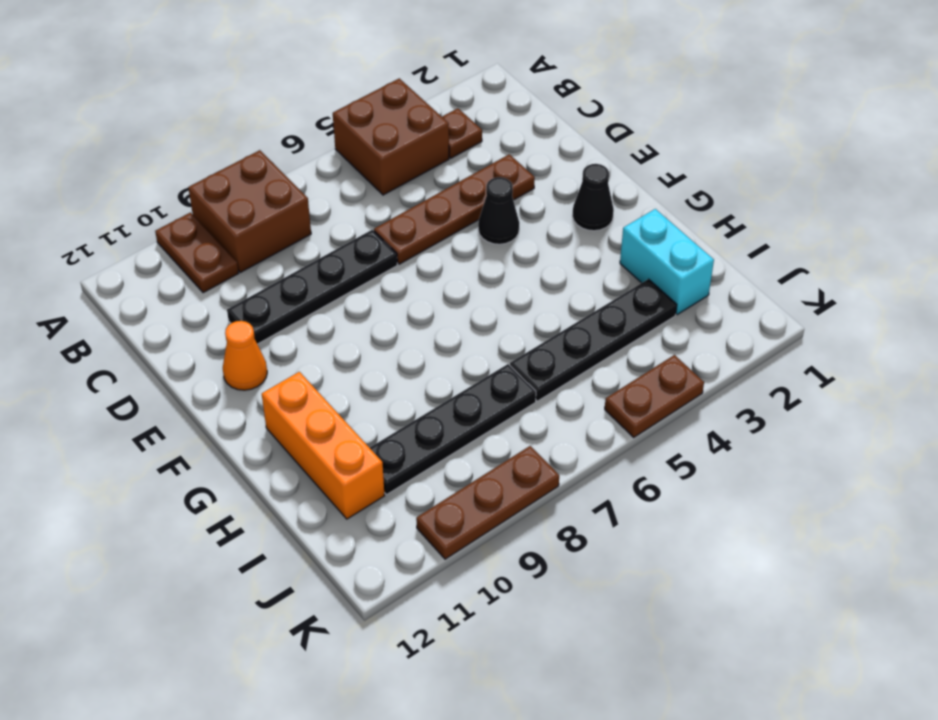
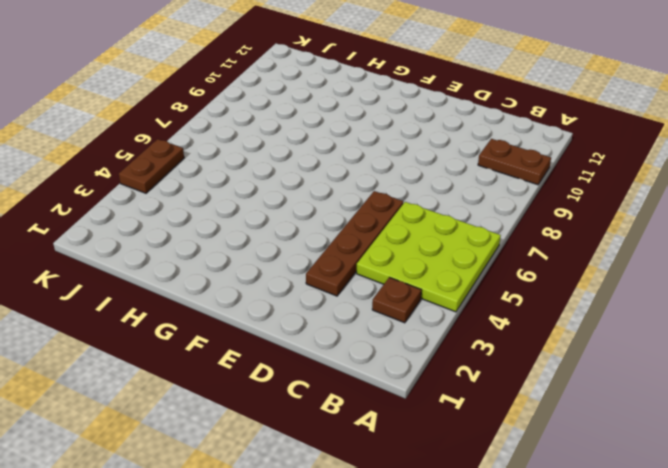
lime plate A4:C6 level 1 -> brown brick A4:B5 level 1
none -> brown brick A8:B9 level 1
none -> black plate D7:D10 level 1
none -> black cone E4 level 1

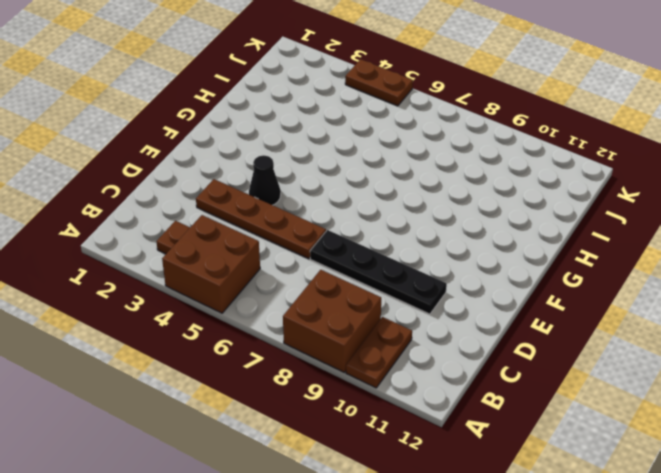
none -> orange cone E11 level 1
none -> black cone F2 level 1
none -> orange brick G11:I11 level 1

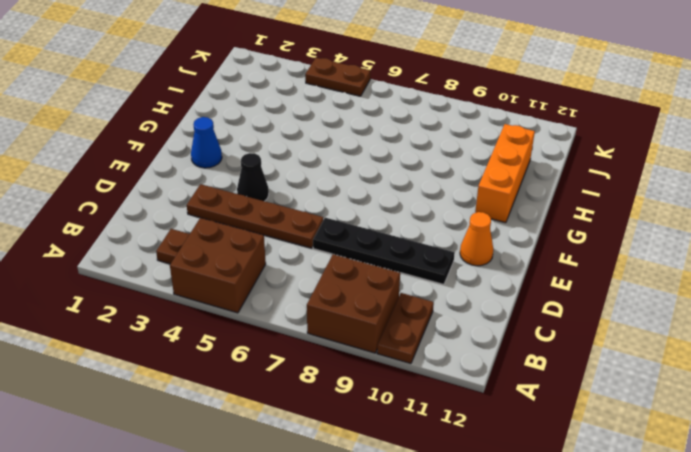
blue cone F2 level 1 -> black cone F2 level 1
none -> cyan brick H2:I2 level 1
none -> black plate I3:I6 level 1
none -> black plate I7:I10 level 1

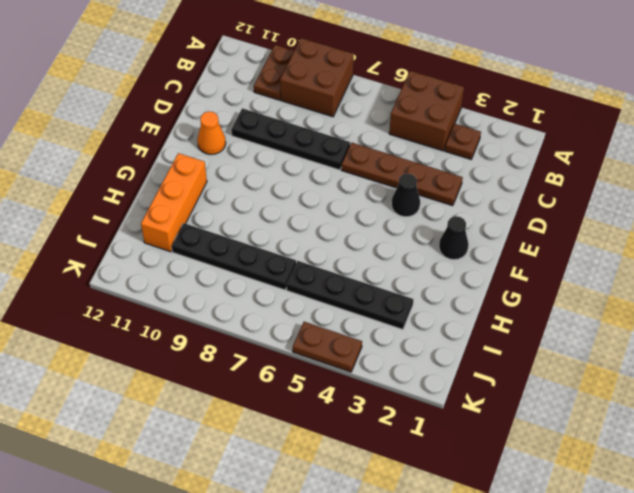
none -> cyan brick H2:I2 level 1
none -> brown plate K8:K10 level 1

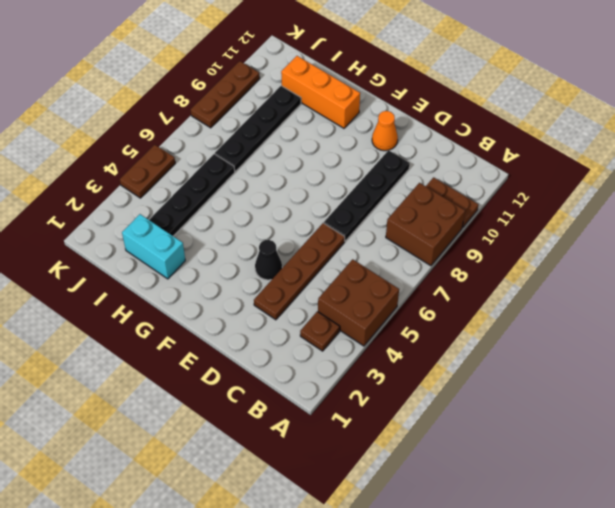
none -> black cone F2 level 1

